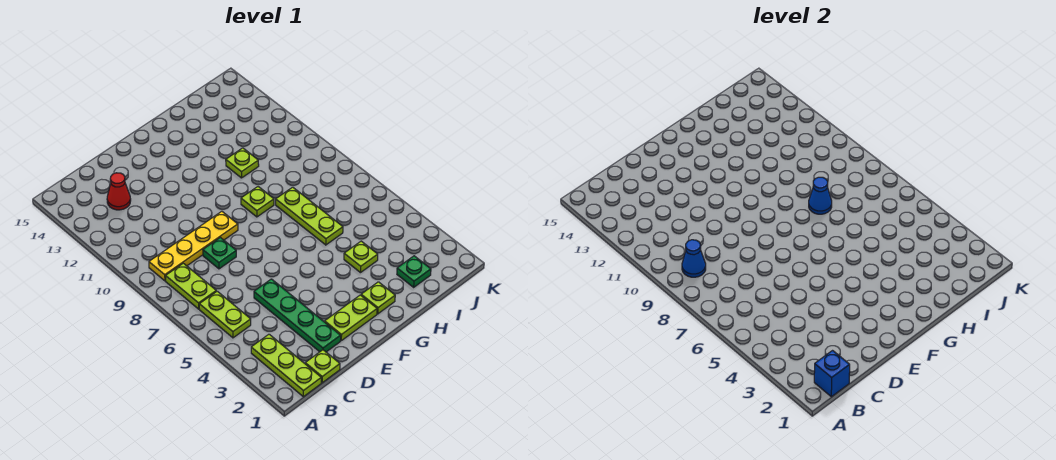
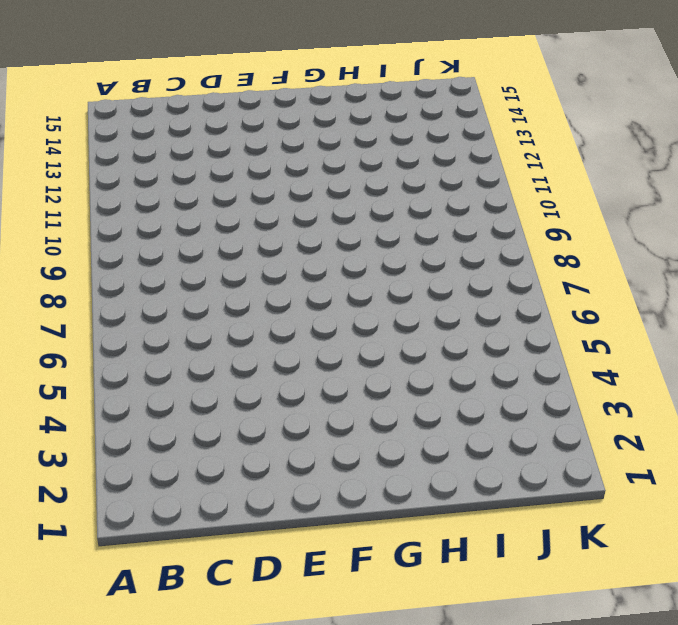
none -> lime plate B1:B3 level 1
none -> lime plate B5:B6 level 1
none -> lime plate B7:B8 level 1

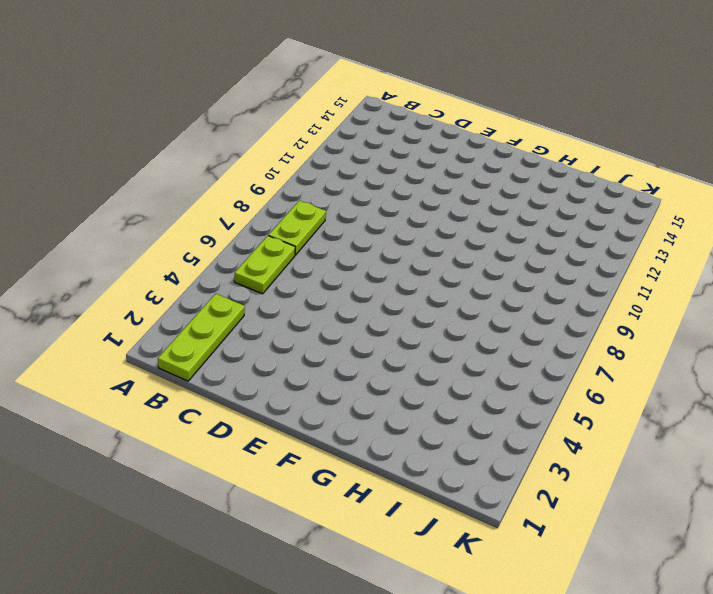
none -> yellow plate B9:E9 level 1
none -> lime plate C1 level 1
none -> red cone C13 level 1

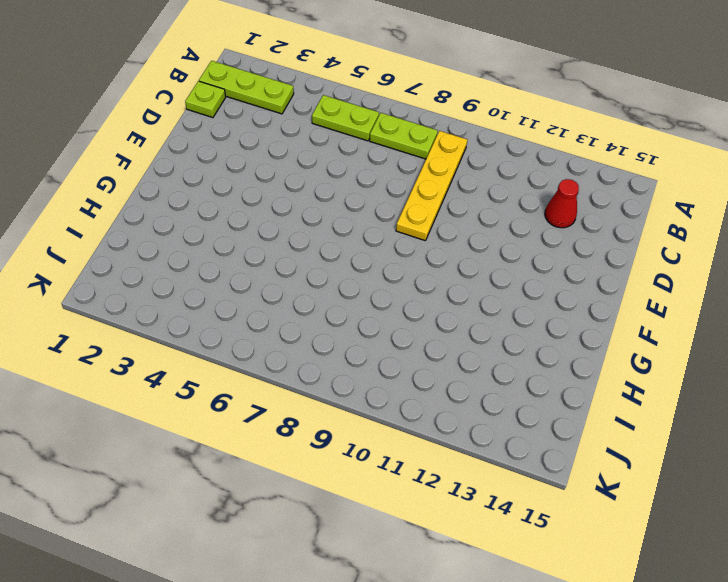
none -> green plate D2:D5 level 1
none -> green plate D8 level 1
none -> lime plate E2:F2 level 1

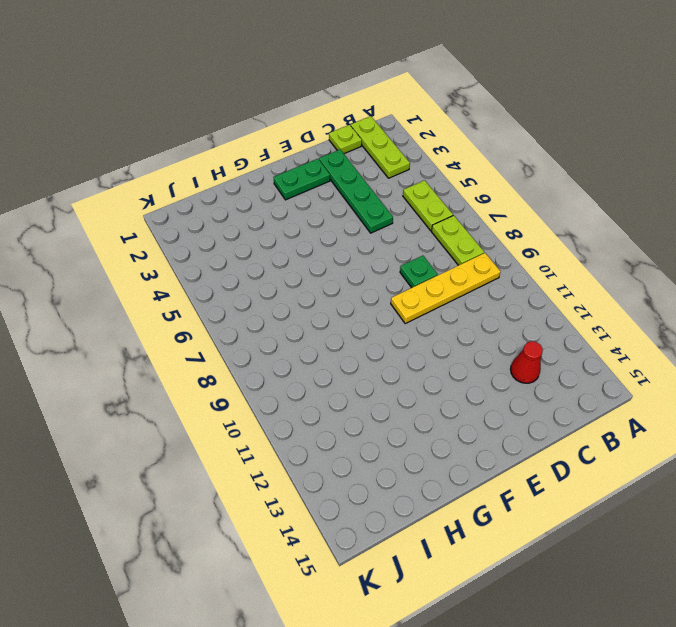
green plate E2:F2 level 1 -> lime plate E2:F2 level 1
none -> lime plate G2 level 1
none -> lime plate G9 level 1
none -> lime plate H4 level 1

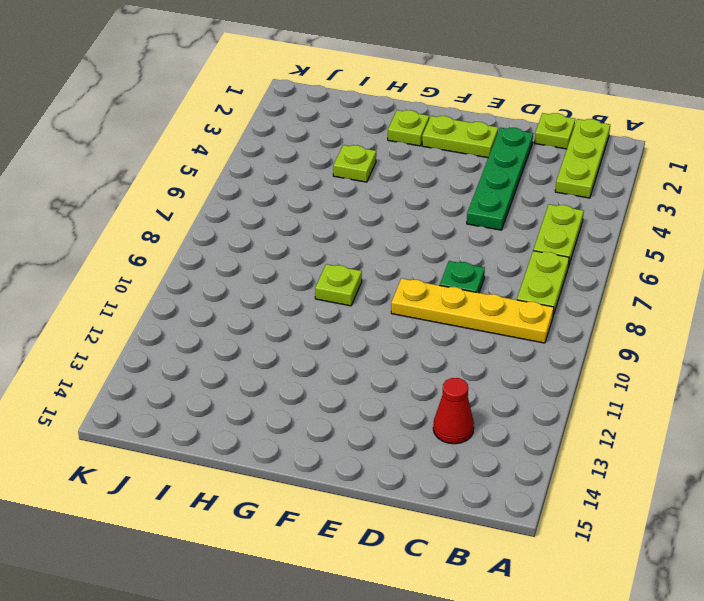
none -> lime plate H6:H8 level 1
none -> lime plate H11 level 1
none -> green plate I2 level 1

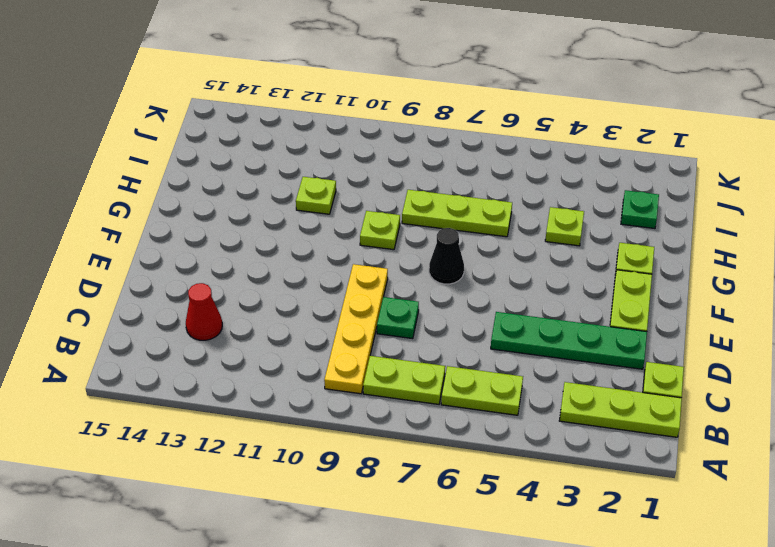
black cone F7 level 1 -> none
none -> blue brick B1 level 2
none -> blue cone B9 level 2
none -> blue cone H8 level 2

